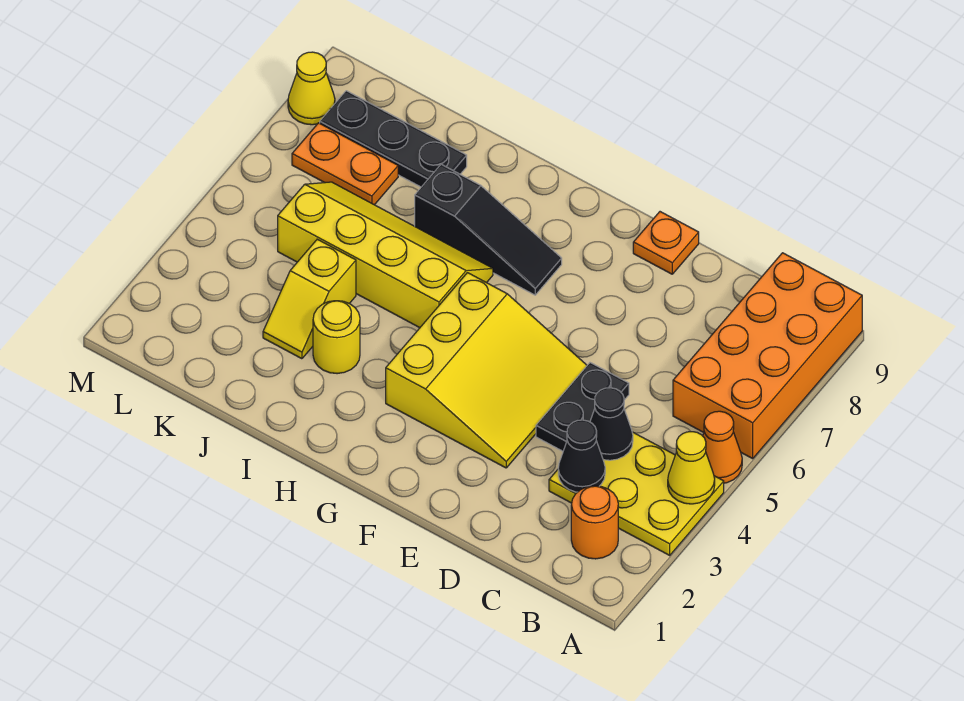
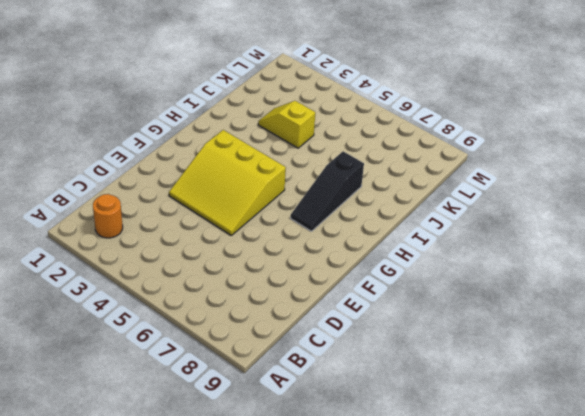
none -> yellow plate A3:C4 level 1
none -> orange cone A5 level 1
none -> orange brick A6:B9 level 1

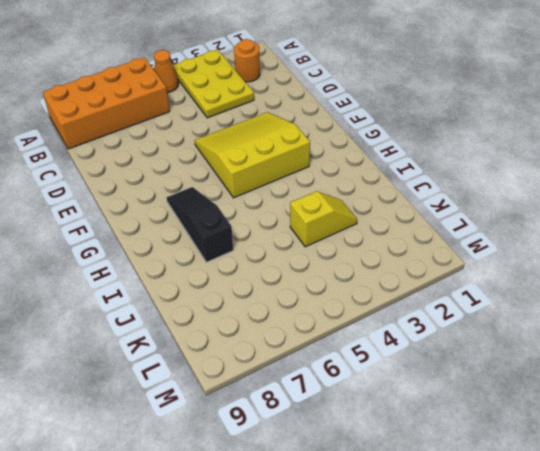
none -> black plate D4:D5 level 1
none -> orange plate E9 level 1
none -> yellow slope H5:K6 level 1 top 5

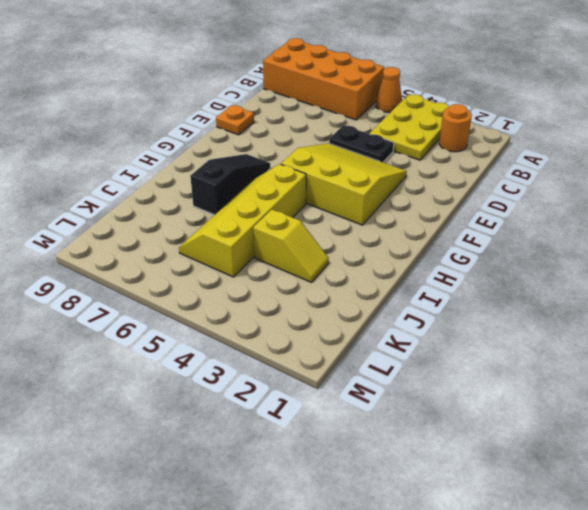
none -> yellow round brick I3 level 1
none -> black plate J8:L8 level 1
none -> orange plate K7:L7 level 1

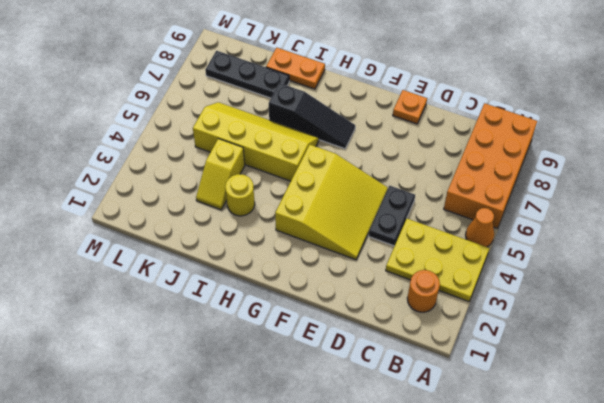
orange plate I9:J9 level 1 -> orange plate K7:L7 level 1
none -> yellow cone M8 level 1
none -> yellow cone A4 level 2
none -> black cone C3 level 2

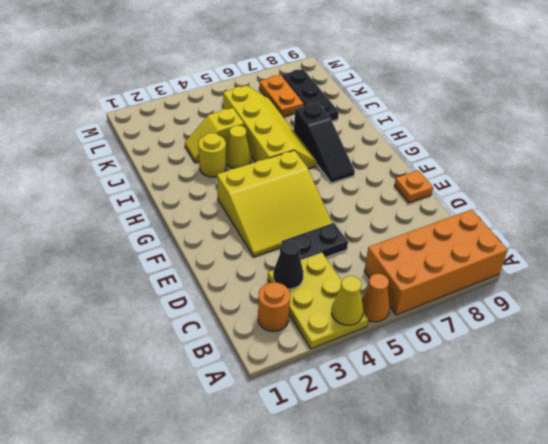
yellow cone I4 level 1 -> yellow cone M8 level 1
none -> black cone C4 level 2

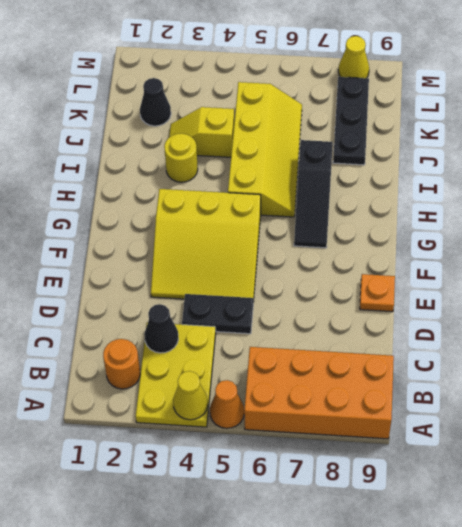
black cone K2 level 1 -> black cone C4 level 2
none -> orange plate K7:L7 level 1

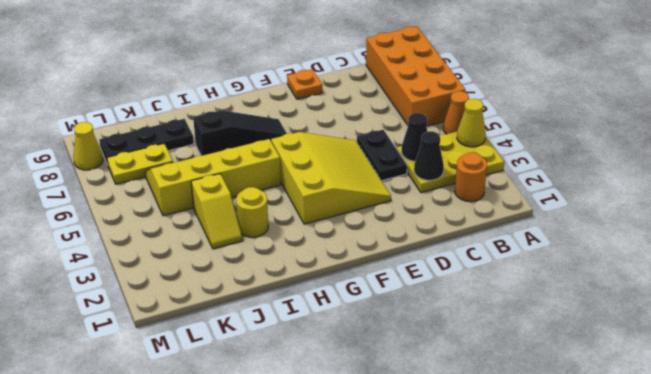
yellow plate K7:L7 level 1 -> orange plate K7:L7 level 1

